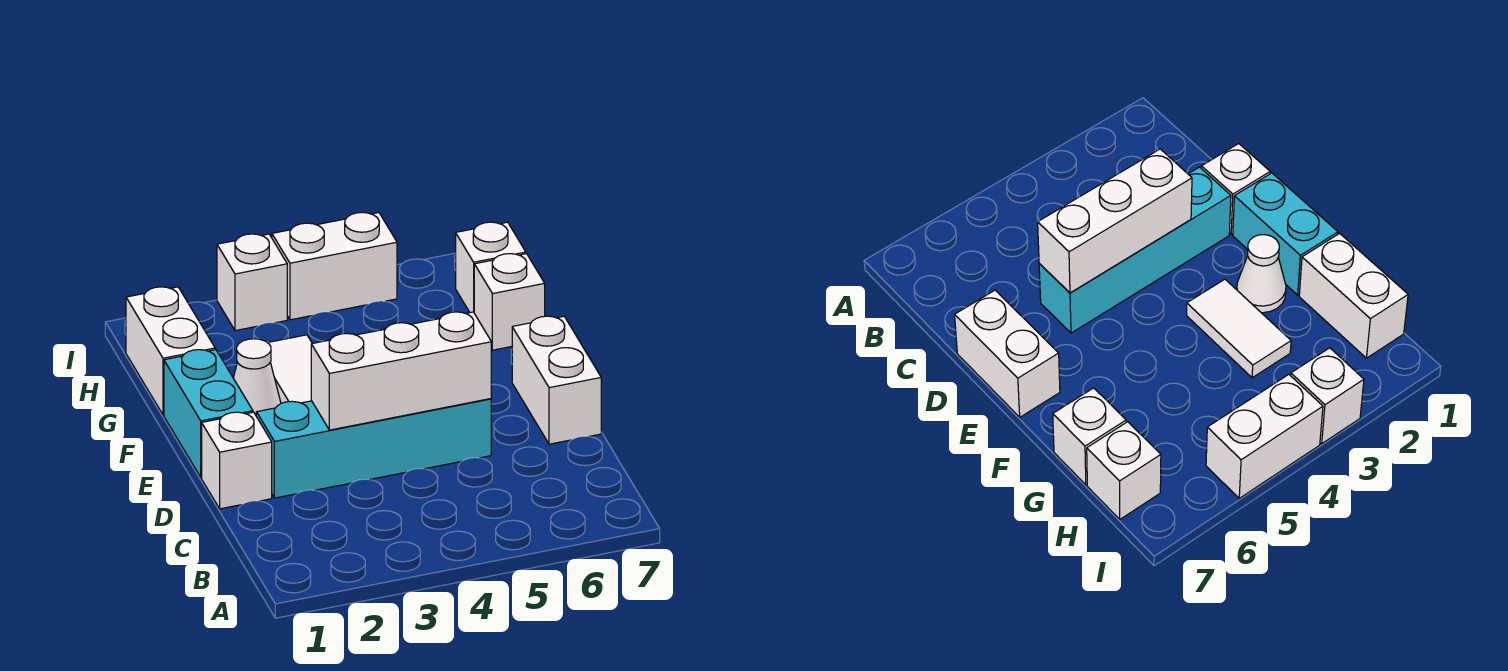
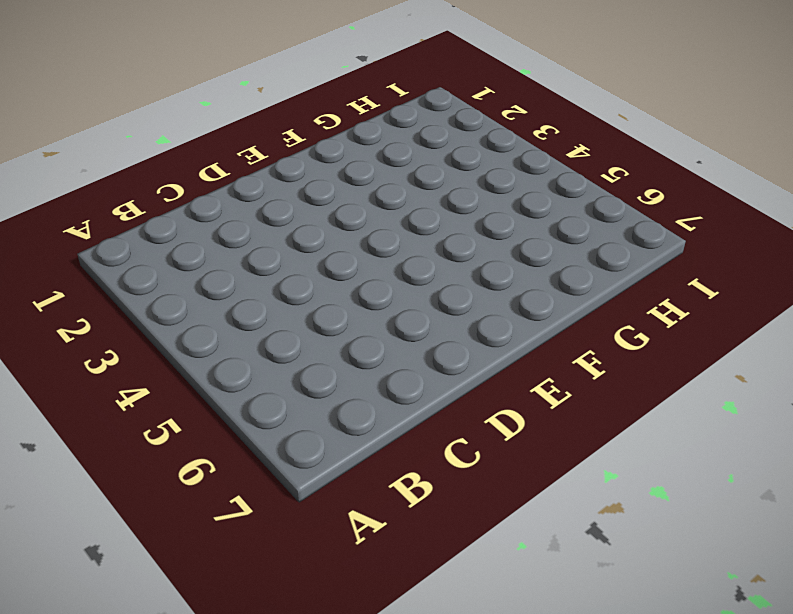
none -> white brick D1 level 1
none -> cyan brick D2:D5 level 1
none -> white brick D7:E7 level 1

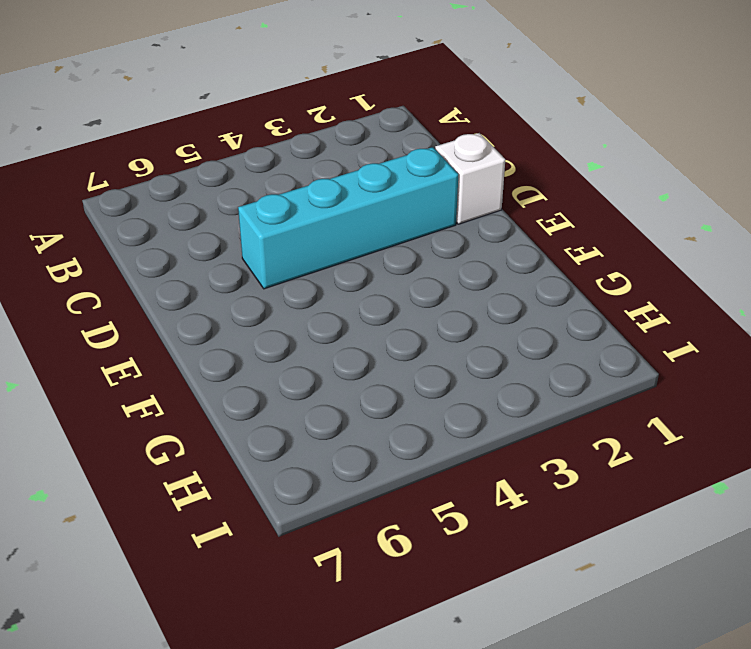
none -> white brick D7:E7 level 1
none -> cyan brick E1:F1 level 1
none -> white cone F2 level 1

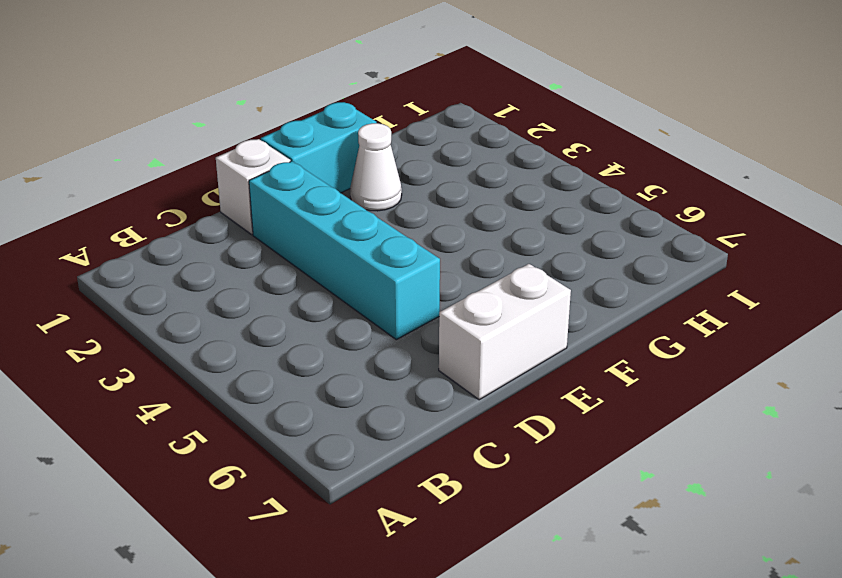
none -> white tile F3:G3 level 1
none -> white brick G1:H1 level 1
none -> white brick G7 level 1

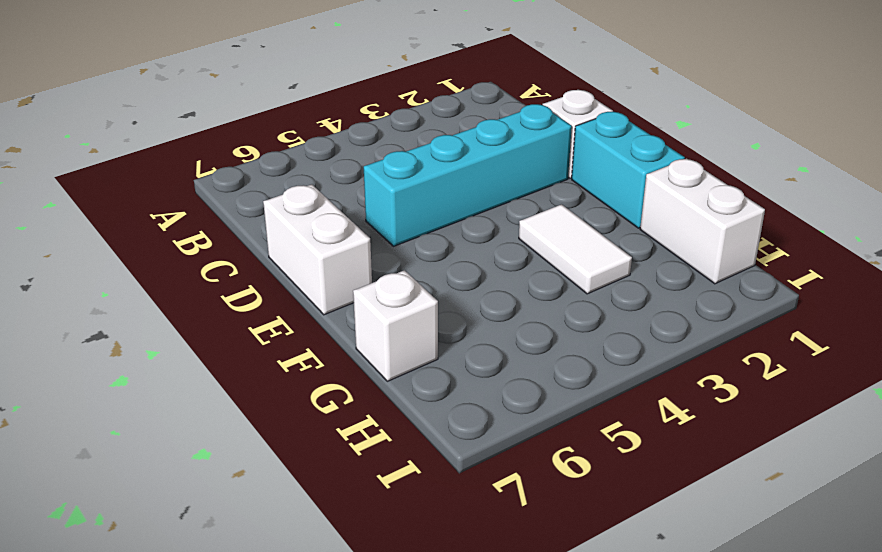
none -> white cone F2 level 1
none -> white brick H7 level 1
none -> white brick I3 level 1

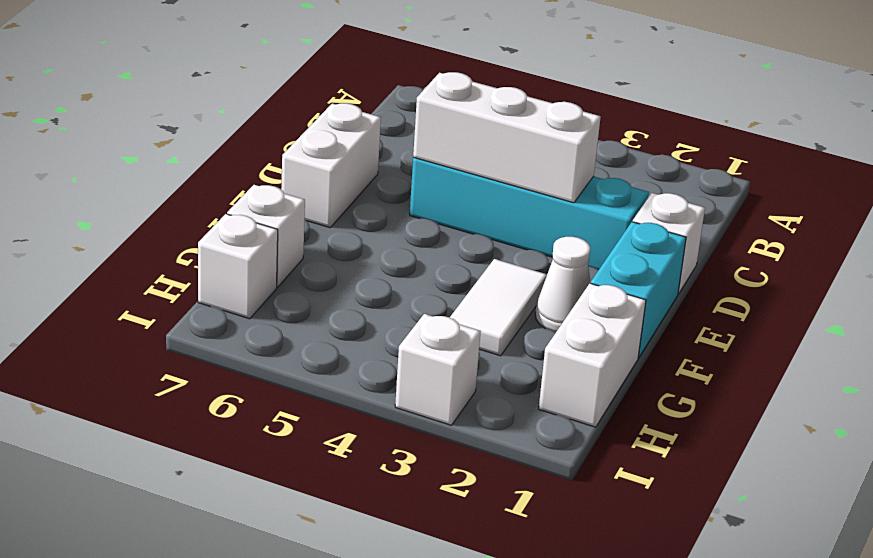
none -> white brick I4:I5 level 1

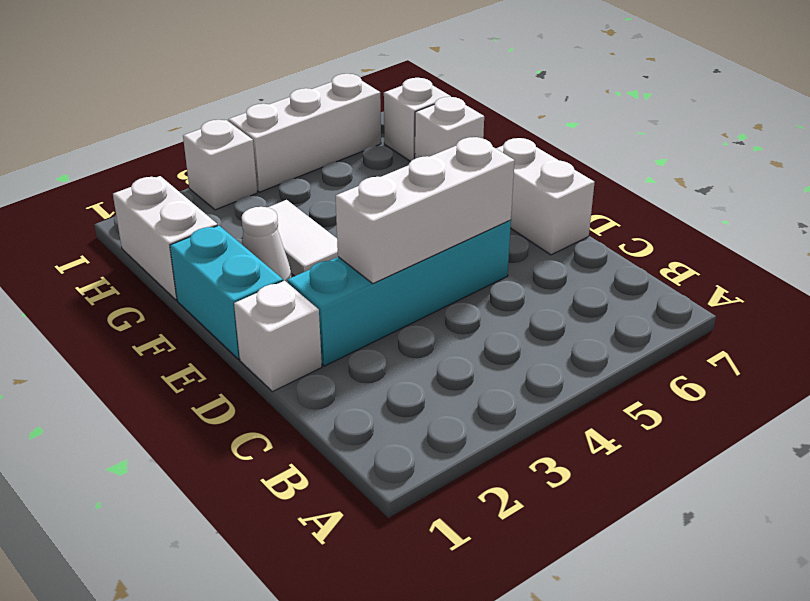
white brick I4:I6 level 1 -> white brick I4:I5 level 1

